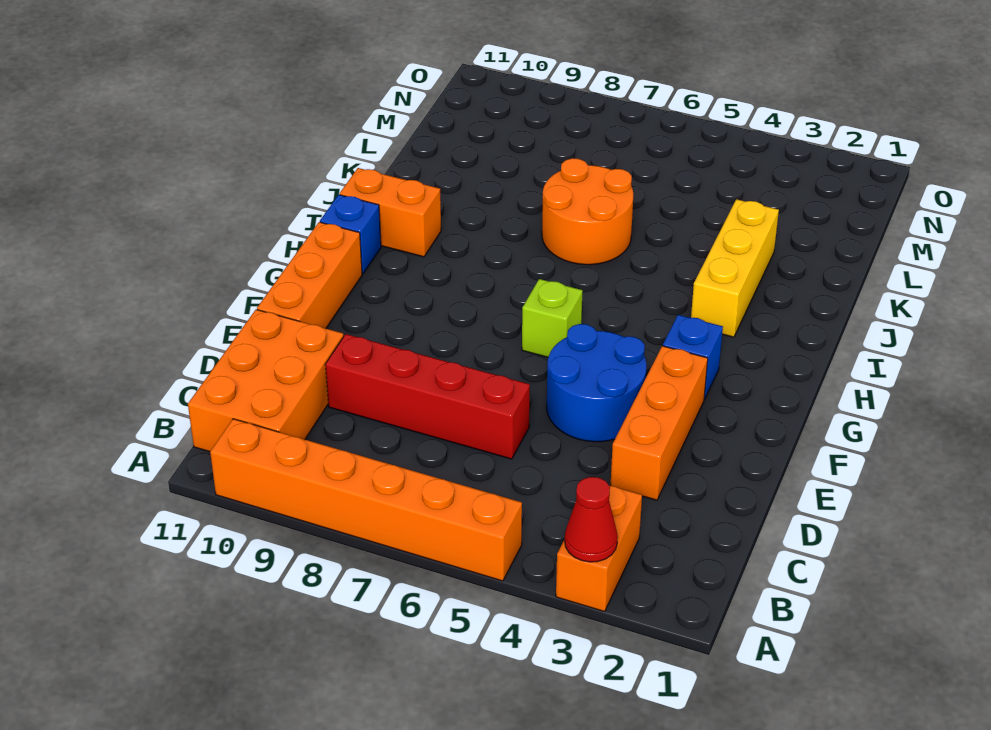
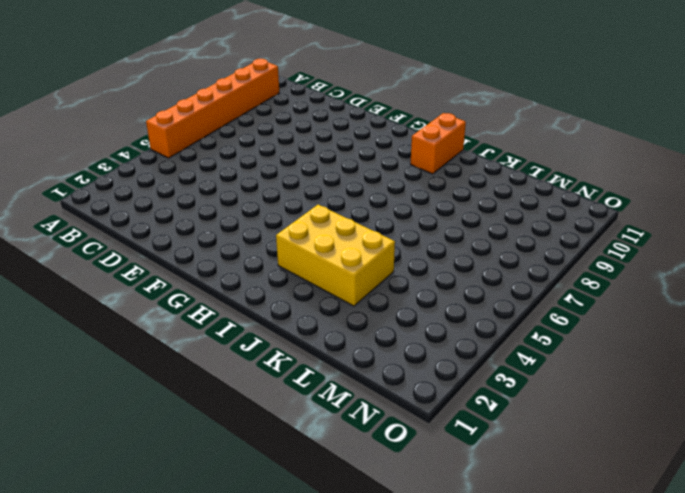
yellow brick I3:K4 level 1 -> yellow brick I3:K3 level 1
none -> orange brick A3:B3 level 1
none -> orange brick B10:D11 level 1
none -> orange brick D3:F3 level 1

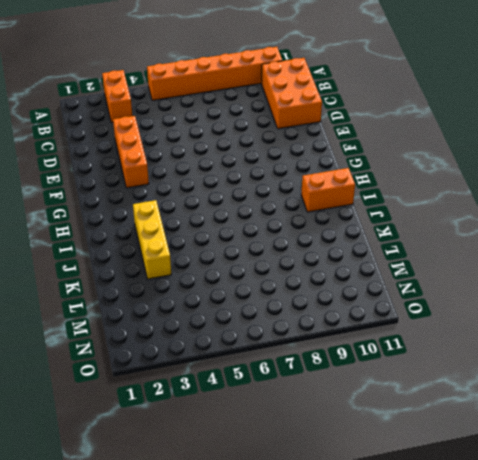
none -> red brick D6:D9 level 1
none -> blue round brick E4:F5 level 1
none -> orange brick E11:G11 level 1

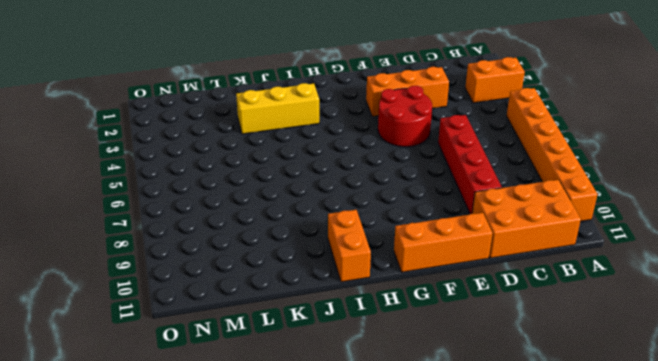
red round brick E4:F5 level 1 -> blue round brick E4:F5 level 1
none -> blue brick G3 level 1
none -> lime brick G6 level 1
none -> blue brick H11 level 1

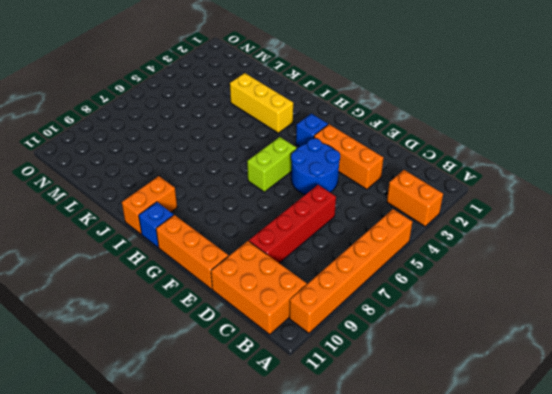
lime brick G5:G6 level 1 -> lime brick G6 level 1
none -> orange round brick J6:K7 level 1
none -> red cone A3 level 2

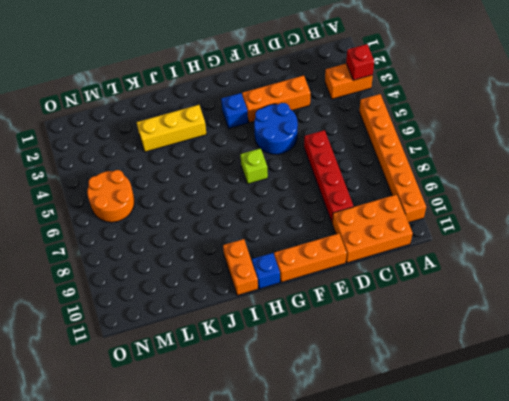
red brick A3 level 2 -> red cone A3 level 2
orange round brick M5:N6 level 1 -> orange round brick J6:K7 level 1

